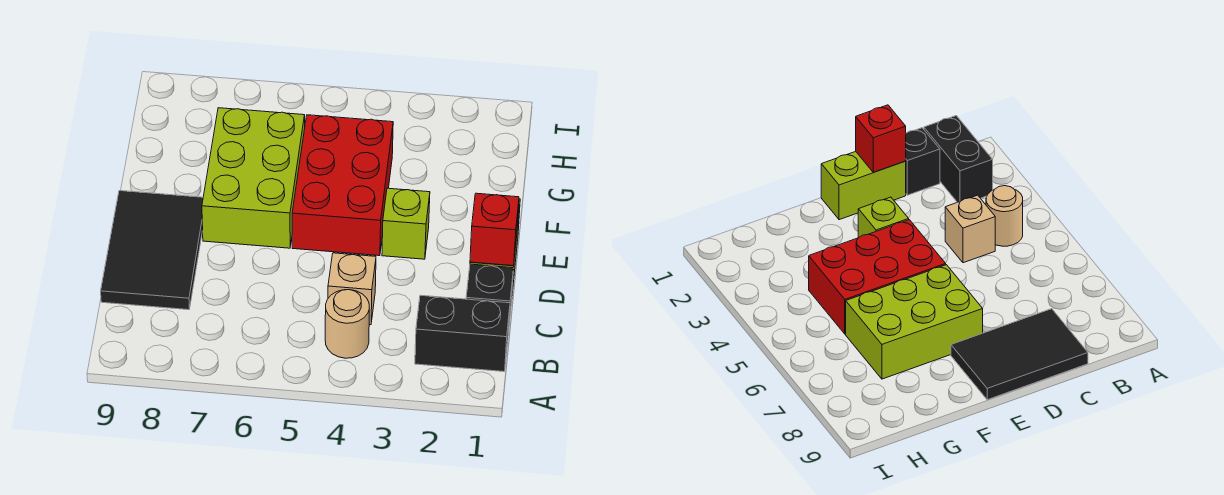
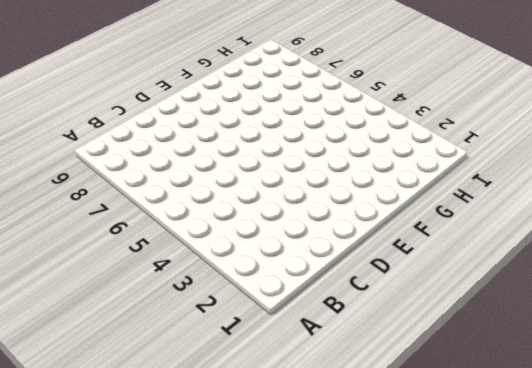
none -> black brick B1:B2 level 1
none -> tan round brick B4 level 1

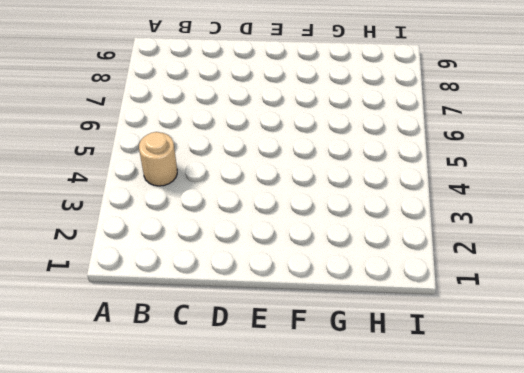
none -> black brick B1:B2 level 1
none -> black brick C1 level 1

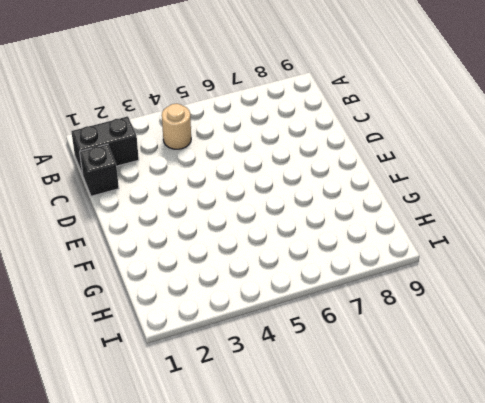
none -> tan brick C4 level 1
none -> black tile C8:E9 level 1

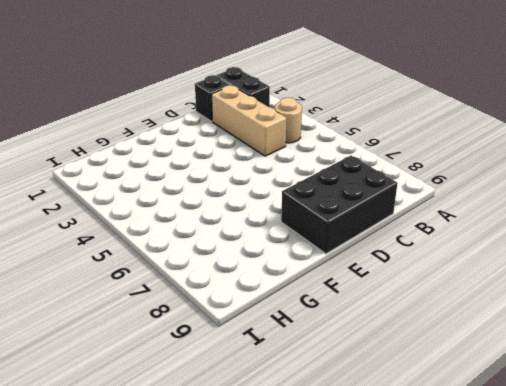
tan brick C2:C4 level 1 -> tan brick C4 level 1
black brick C8:E9 level 1 -> black tile C8:E9 level 1
none -> lime brick D1:E1 level 1
none -> lime brick E3 level 1

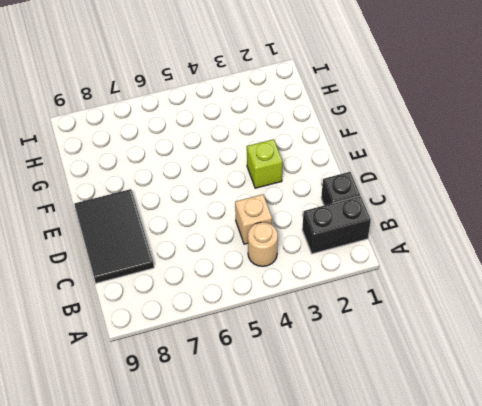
none -> lime brick D1:E1 level 1
none -> red brick E4:G5 level 1

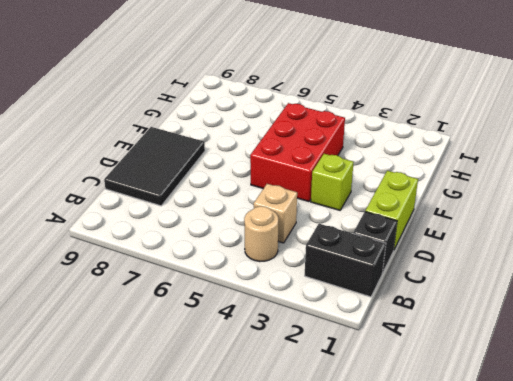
none -> lime brick E6:G7 level 1
none -> red brick D1 level 2

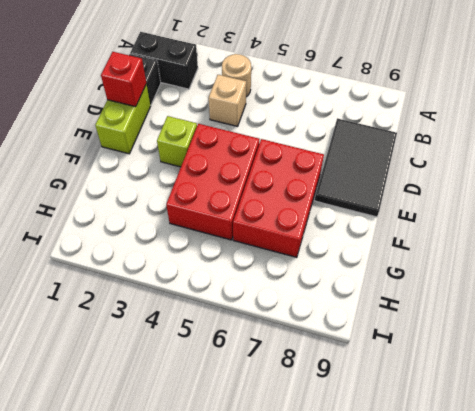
red brick E6:G7 level 1 -> lime brick E6:G7 level 1

